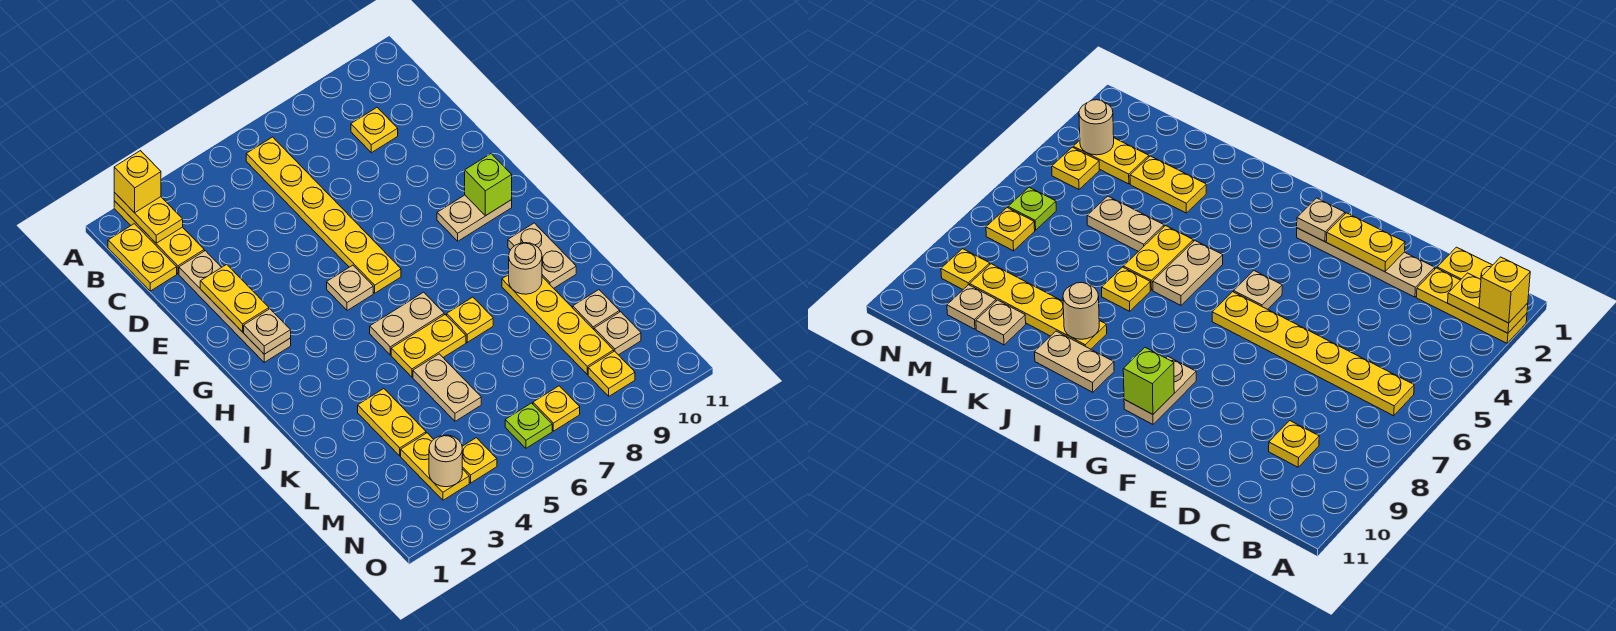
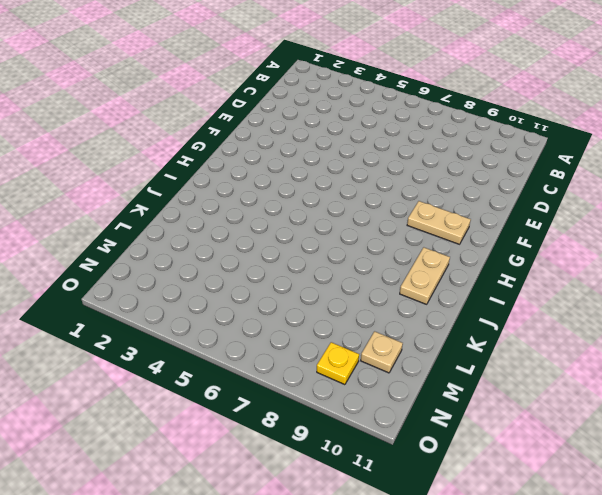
none -> yellow plate A2:C2 level 1
none -> yellow plate B1:C1 level 1
none -> yellow plate B6:G6 level 1

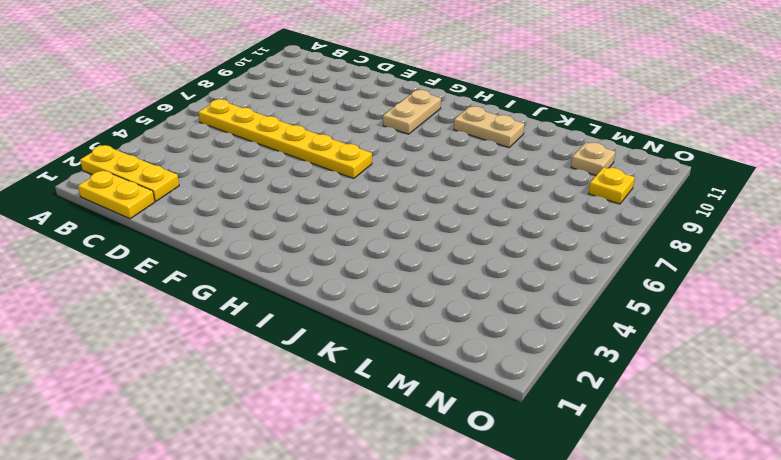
none -> yellow plate C9 level 1
none -> tan plate D2:G2 level 1
none -> tan plate G5 level 1

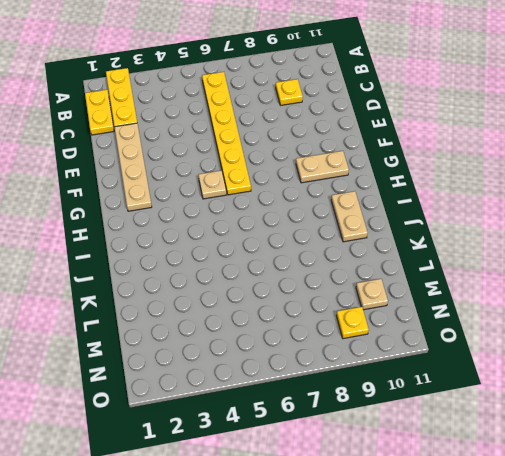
none -> tan plate I5:I6 level 1
none -> yellow plate J5:J6 level 1
none -> yellow plate J7 level 1

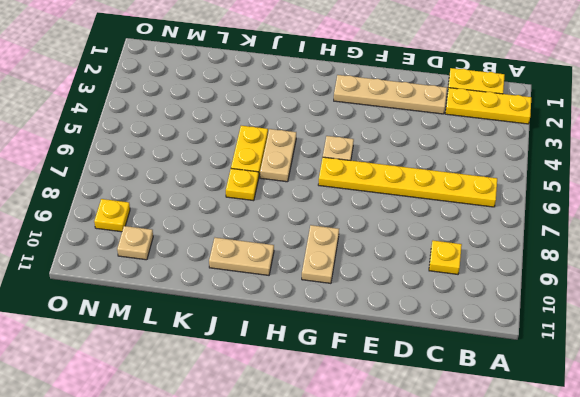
none -> yellow plate J9:M9 level 1
none -> yellow plate K3:L3 level 1
none -> tan plate K5:L5 level 1

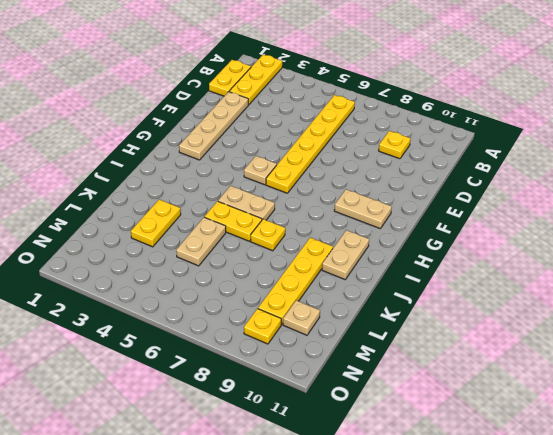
none -> tan plate L10 level 1
none -> yellow plate M3:N3 level 1
none -> yellow plate N4 level 1

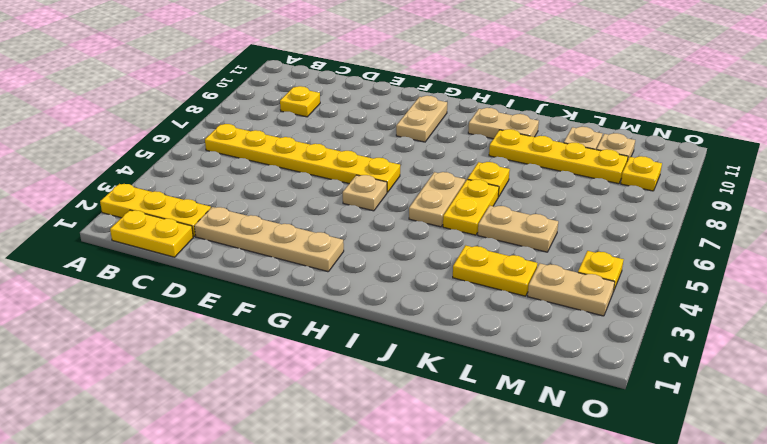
tan plate M3:N3 level 1 -> yellow plate M3:N3 level 1
none -> lime plate N6 level 1
none -> yellow plate N7 level 1
none -> yellow plate A2:B2 level 2

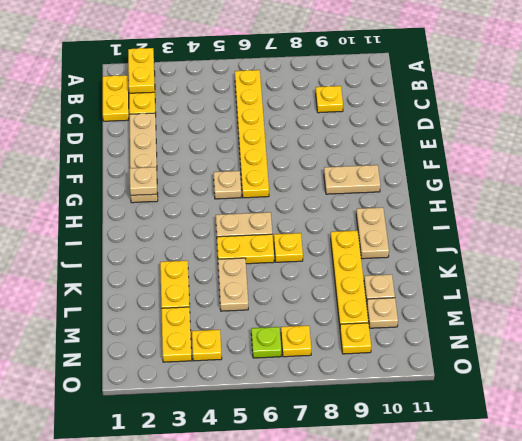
none -> yellow plate E2:F2 level 2
none -> lime brick G10 level 2
none -> tan round brick J9 level 2

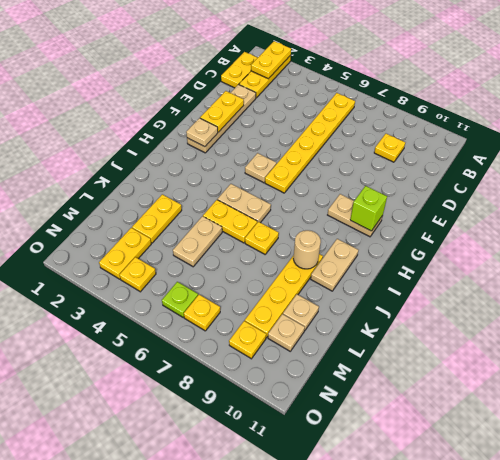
none -> tan round brick N3 level 2
none -> yellow brick A2 level 3

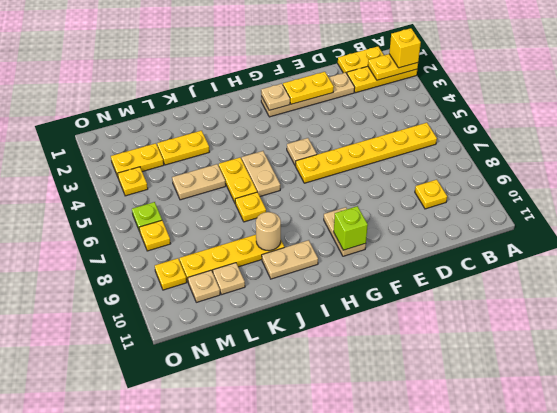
none -> tan round brick N3 level 2

